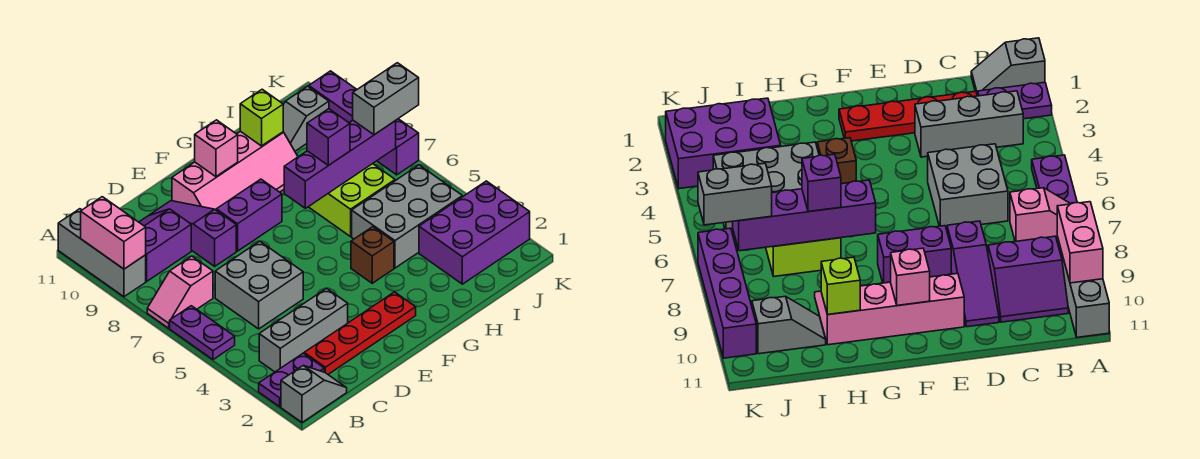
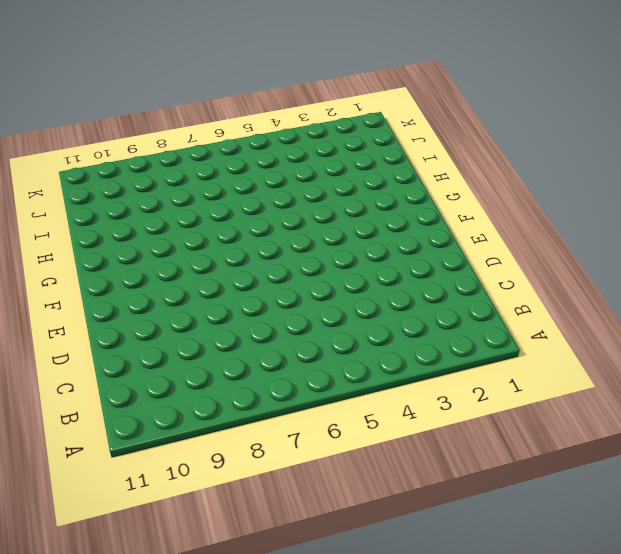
none -> grey slope A1:B1 level 1 top A
none -> purple plate A2:B2 level 1
none -> purple plate A5:A6 level 1

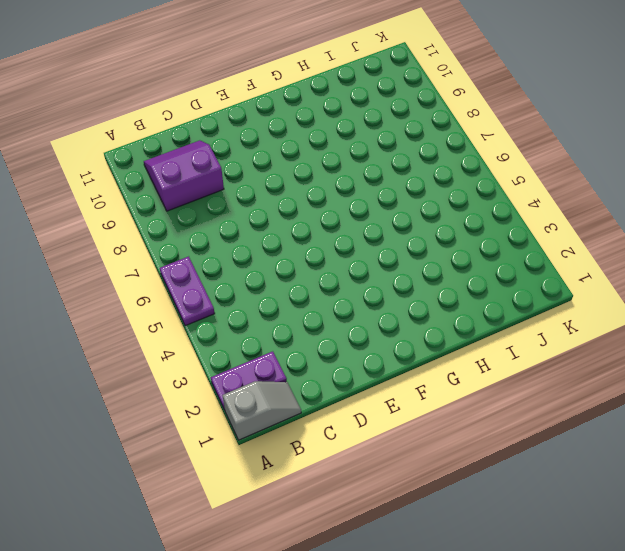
none -> pink slope A7:B7 level 1 top B
none -> grey brick A9:A11 level 1
none -> grey brick B3:D3 level 1

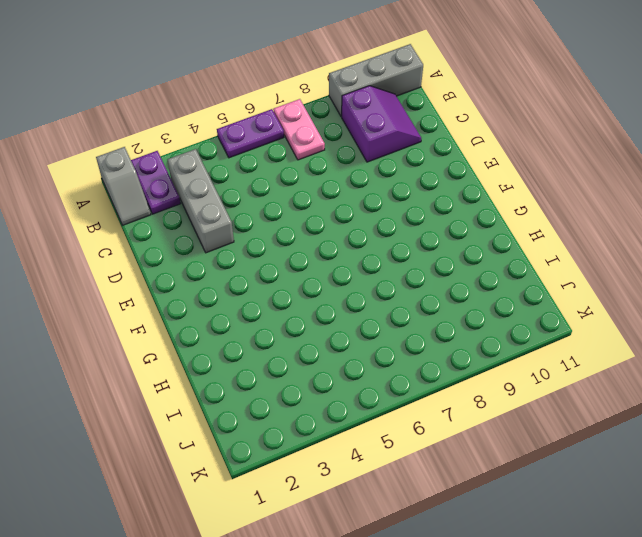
pink plate A7:B7 level 1 -> pink slope A7:B7 level 1 top B
none -> red plate C2:F2 level 1
none -> grey brick C5:D6 level 1
none -> purple slope D8:D10 level 1 top 8

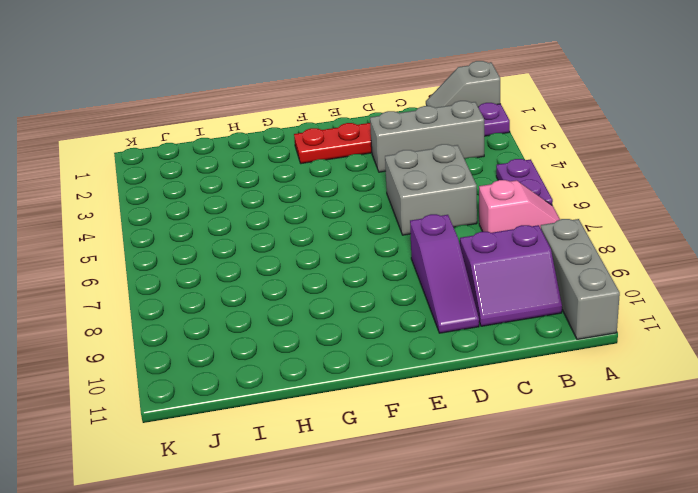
none -> purple brick E8:F8 level 1
none -> pink slope E9:H10 level 1 top 10
none -> brown brick G4 level 1

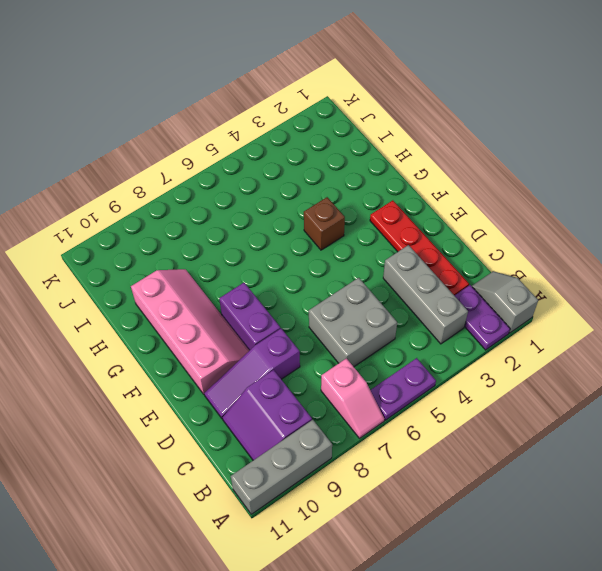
none -> grey brick H4:J5 level 1
none -> lime brick H6:I7 level 1
none -> purple brick I2:K3 level 1

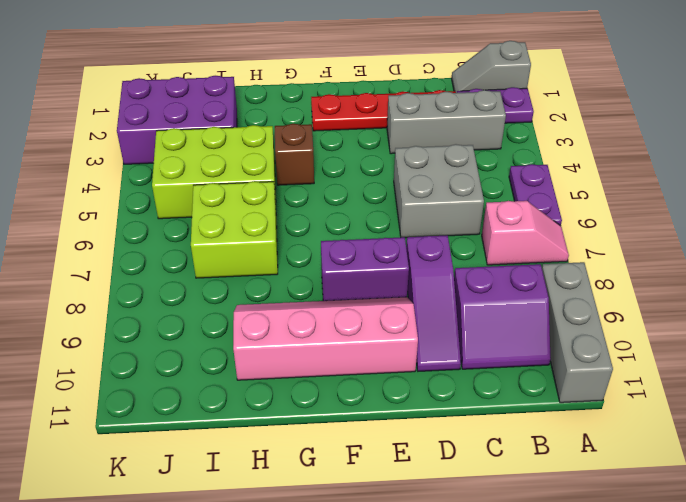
lime brick H4:J5 level 1 -> grey brick H4:J5 level 1
none -> grey slope I10:J10 level 1 top J
none -> purple brick K7:K10 level 1
none -> pink brick A9:A10 level 2

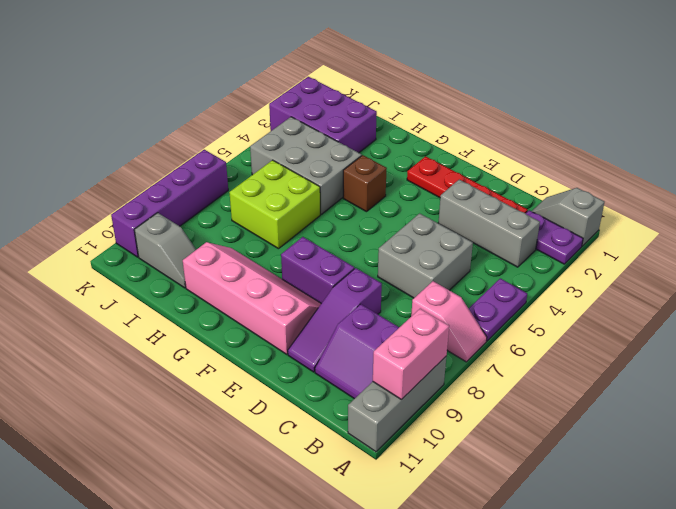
none -> pink brick F10 level 2
none -> purple brick G7:J7 level 2
none -> lime brick H10 level 2

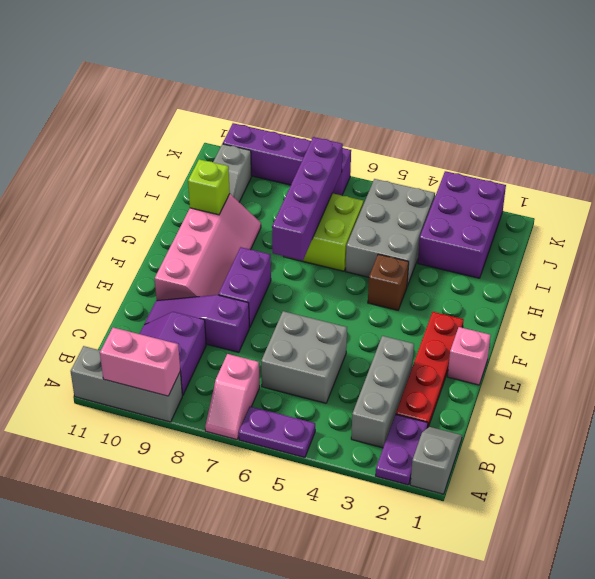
pink brick E1 level 1 -> pink brick F10 level 2
none -> purple brick H7 level 3
none -> grey brick J7:K7 level 3

